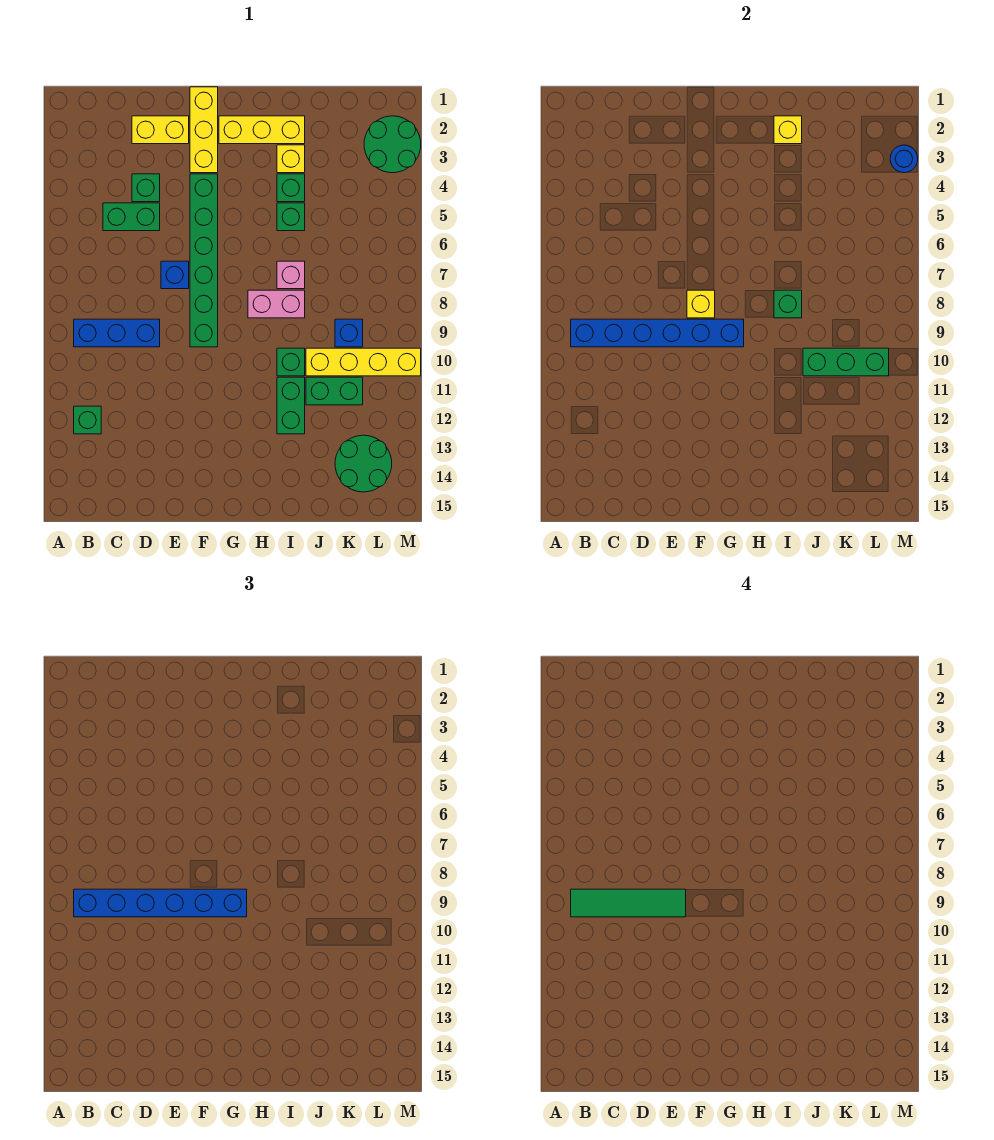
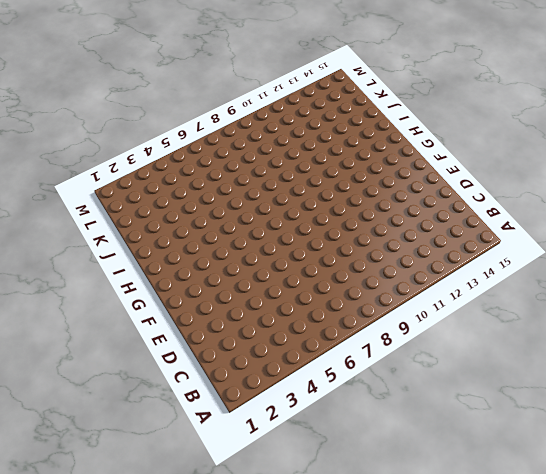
none -> blue brick B9:D9 level 1
none -> green brick B12 level 1
none -> green brick C5:D5 level 1

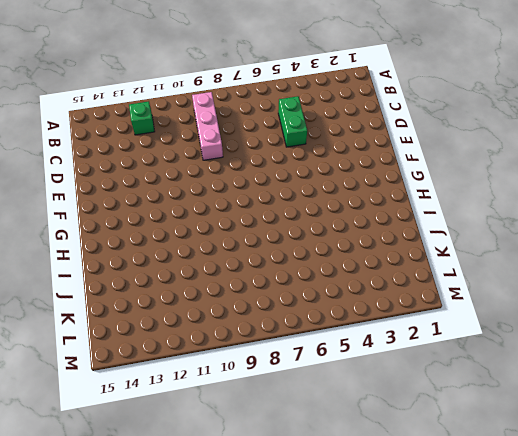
pink brick B9:D9 level 1 -> blue brick B9:D9 level 1
none -> yellow brick D2:E2 level 1
none -> green brick D4 level 1
none -> blue brick E7 level 1

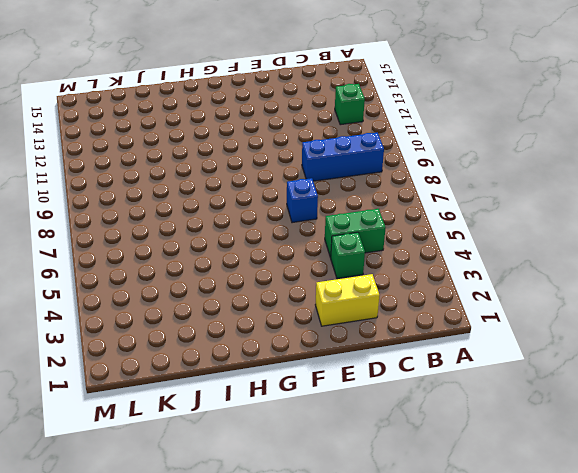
none -> yellow brick F1:F3 level 1
none -> green brick F4:F9 level 1
none -> yellow brick G2:I2 level 1

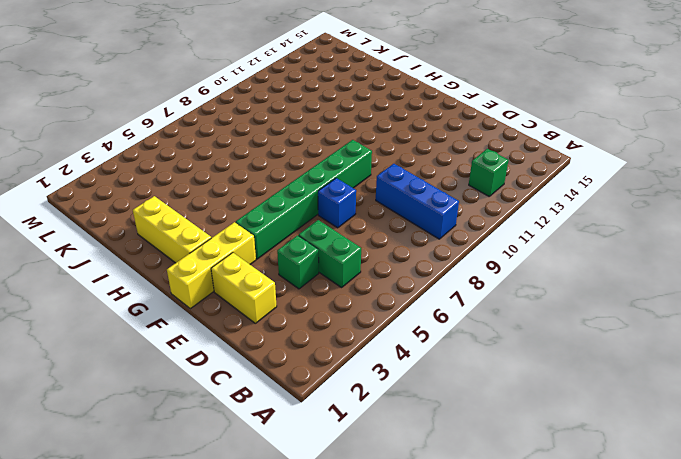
none -> pink brick H8:I8 level 1
none -> yellow brick I3 level 1
none -> green brick I4 level 1

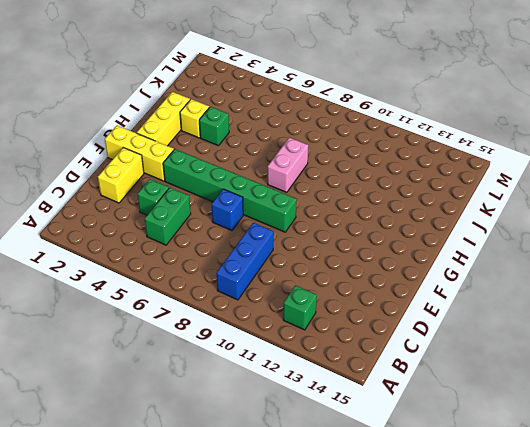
none -> green brick I5 level 1
none -> pink brick I7 level 1
none -> green brick I10 level 1

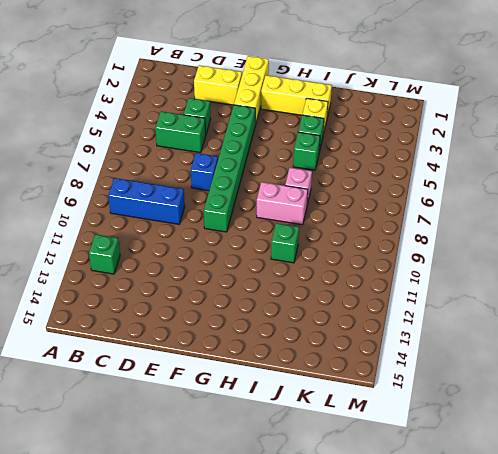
none -> green brick I11:I12 level 1
none -> yellow brick J10:M10 level 1
none -> green brick J11:K11 level 1

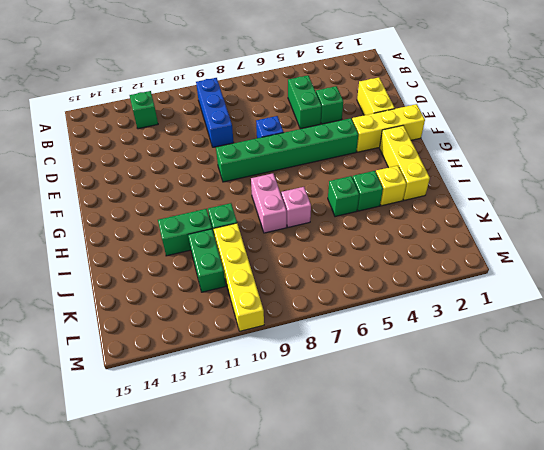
none -> blue brick K9 level 1
none -> green round brick K13:L14 level 1
none -> green round brick L2:M3 level 1

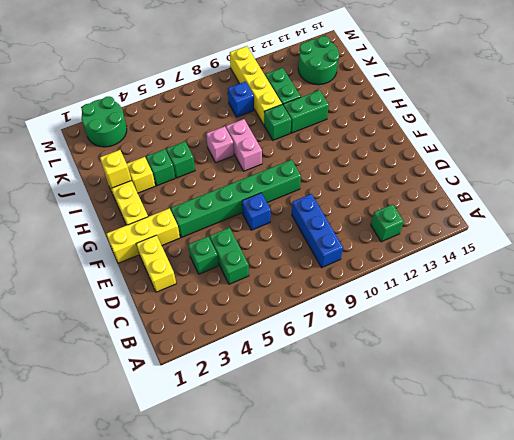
none -> blue brick B9:G9 level 2
none -> yellow brick F8 level 2
none -> green brick I8 level 2

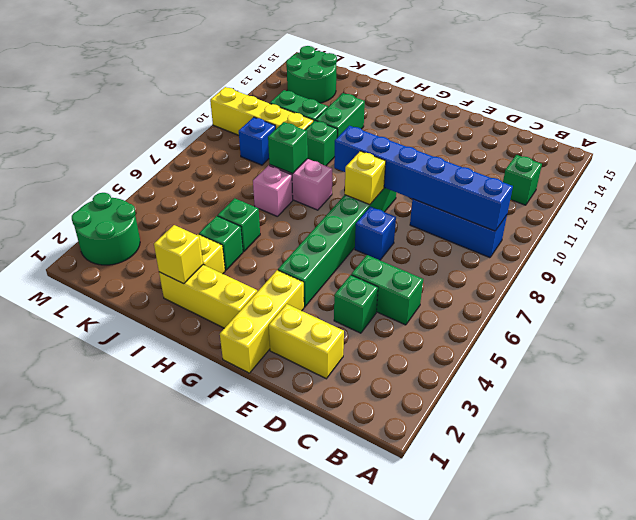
none -> green brick J10:L10 level 2
none -> blue round brick M3 level 2
none -> blue brick B9:G9 level 3

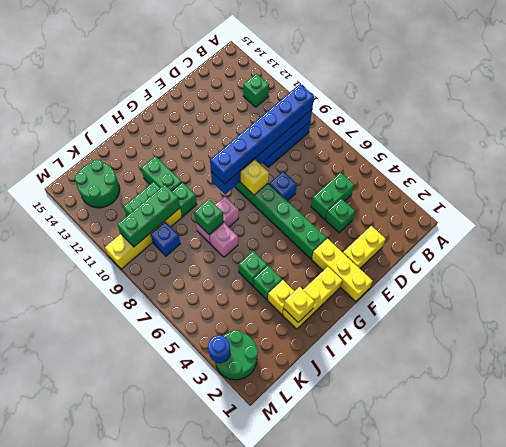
none -> green tile B9:E9 level 4

